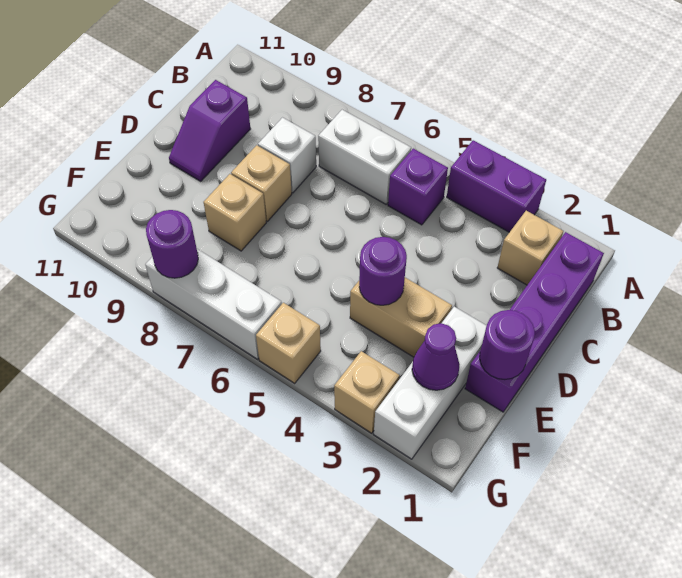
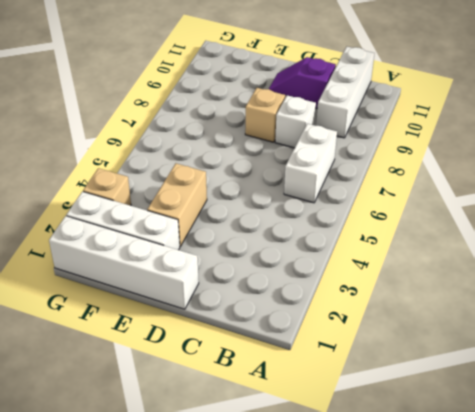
white brick B9:B11 level 1 -> white brick G6:G8 level 1
white brick D1:G1 level 1 -> purple brick B1:E1 level 1
none -> purple brick A3:A4 level 1
none -> tan brick B2 level 1
none -> purple brick B5 level 1

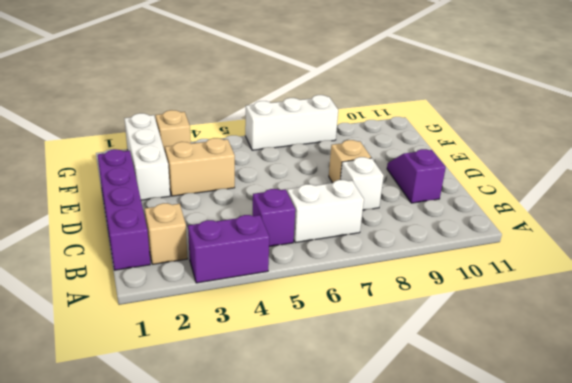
none -> tan brick E8 level 1
none -> tan brick G5 level 1
none -> purple round brick E1 level 2

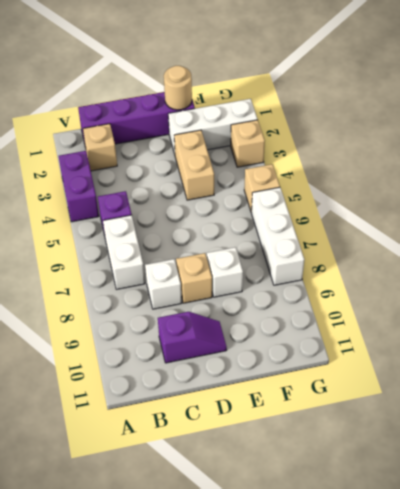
tan round brick E1 level 2 -> purple round brick E1 level 2
white brick E8 level 1 -> tan brick E8 level 1
none -> purple round brick E4 level 2
none -> purple cone F2 level 2
none -> purple round brick G8 level 2

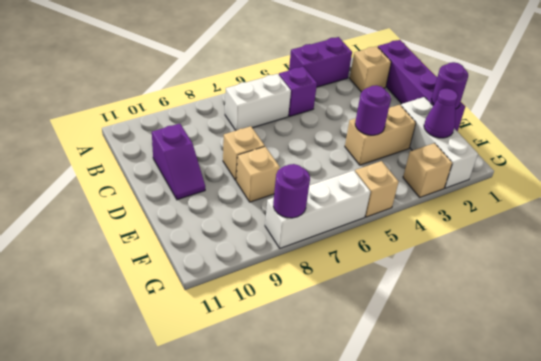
none -> white brick C8 level 1

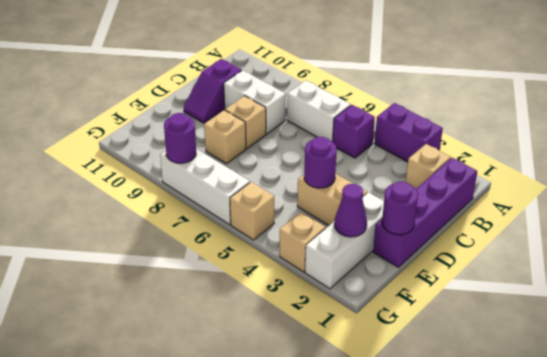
white brick C8:C9 level 1 -> white brick C8 level 1

